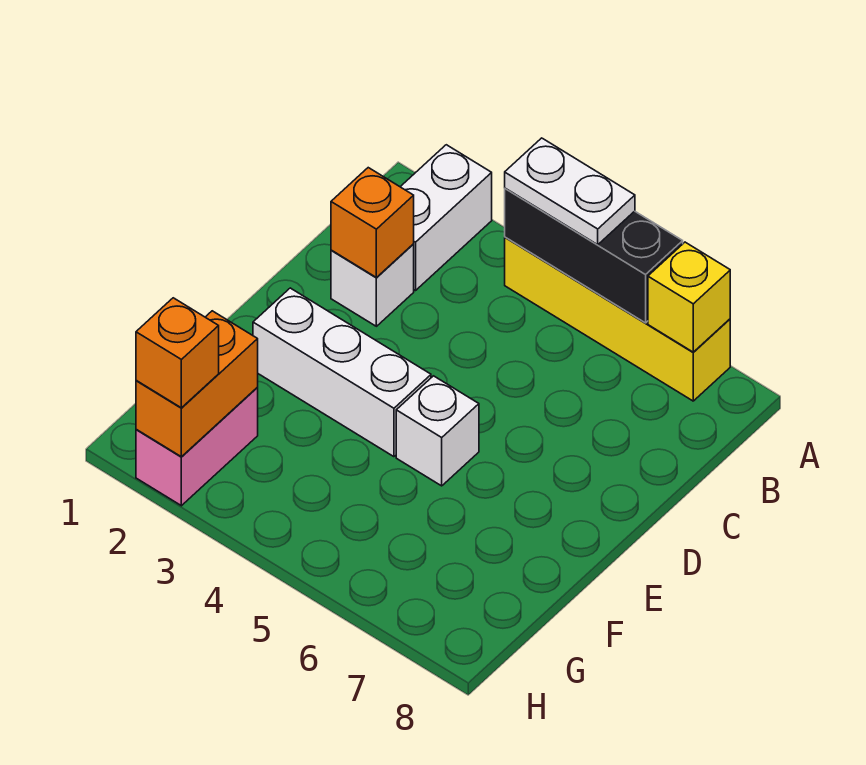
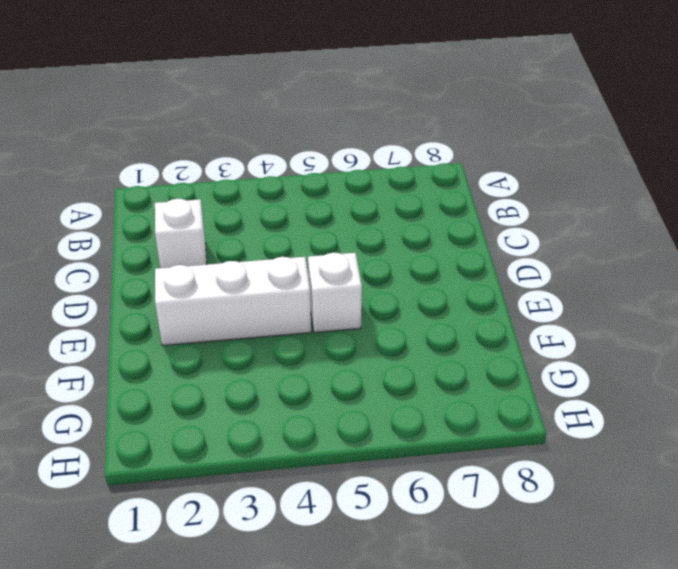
none -> white brick A2:B2 level 1
none -> yellow brick A4:A7 level 1
none -> pink brick G2:H2 level 1

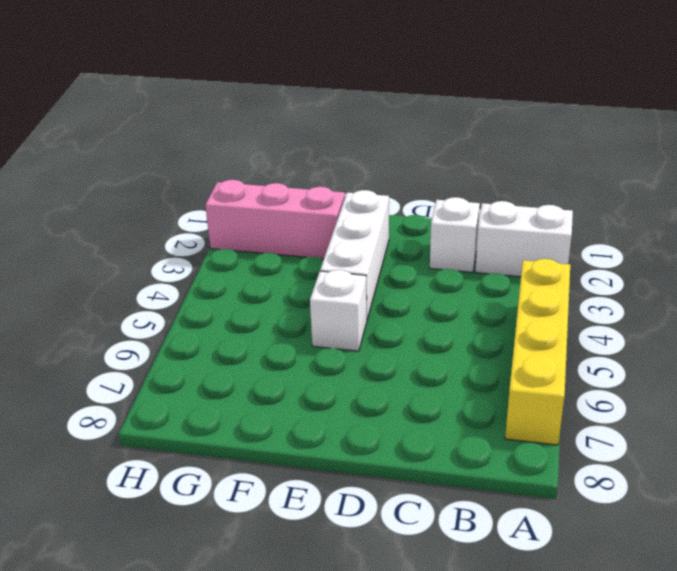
pink brick F2:H2 level 1 -> pink brick G2:H2 level 1
none -> black brick A4:A6 level 2
none -> yellow brick A7 level 2
none -> orange brick C2 level 2

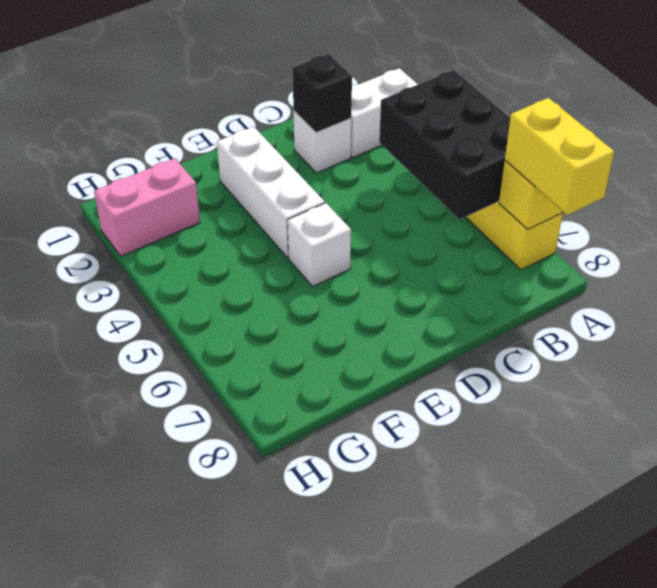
black brick A4:B6 level 2 -> black brick A4:A6 level 2
yellow brick A7:A8 level 3 -> none
black brick C2 level 2 -> orange brick C2 level 2
none -> orange brick G2:H2 level 2
none -> white plate A4:A5 level 3
none -> orange brick H2 level 3

